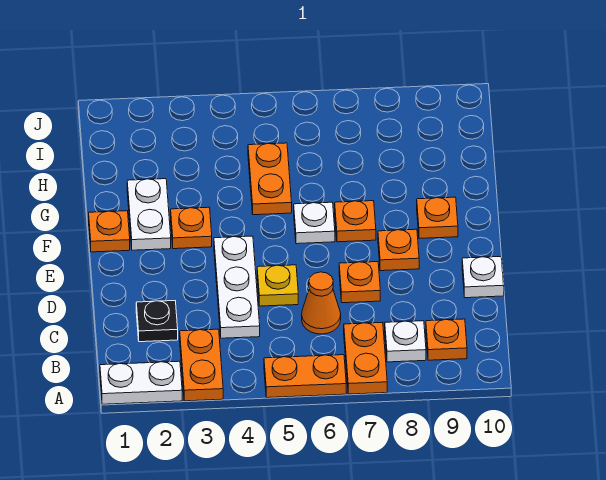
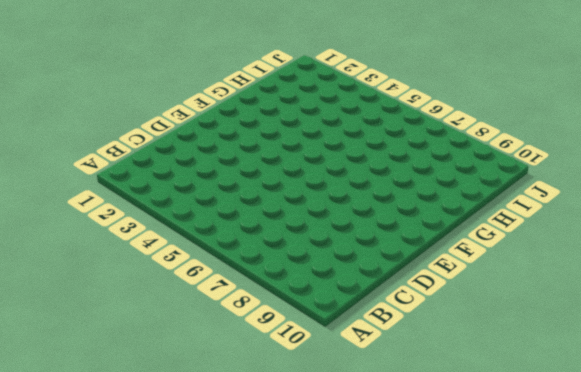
none -> white plate A1:A2 level 1
none -> orange plate A3:B3 level 1
none -> orange plate A5:A6 level 1

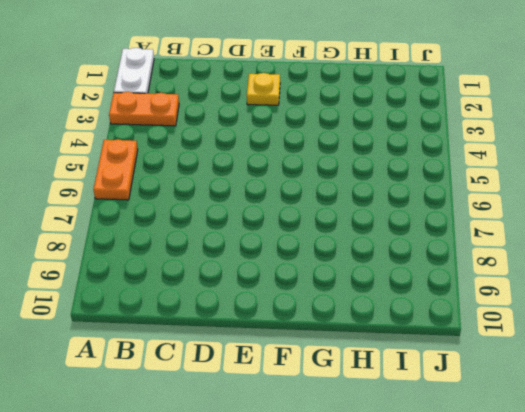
yellow plate E2 level 1 -> yellow plate D5 level 1
none -> orange plate A7:B7 level 1
none -> white plate B8 level 1
none -> orange plate B9 level 1

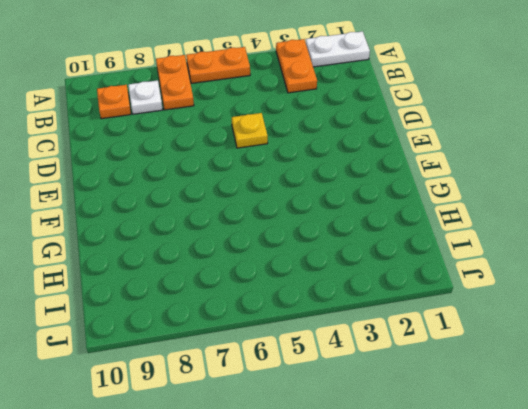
none -> black plate C2 level 1
none -> white plate C4:E4 level 1
none -> orange cone C6 level 1

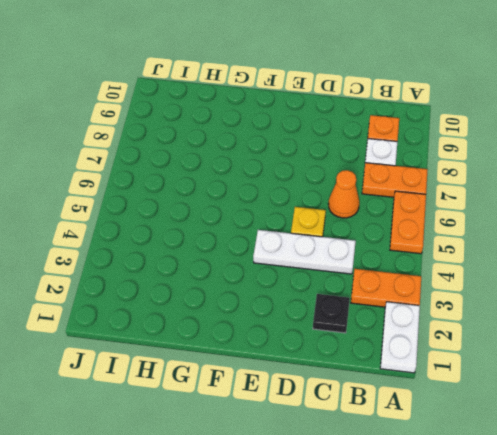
none -> orange plate D7 level 1
none -> white plate D10 level 1
none -> orange plate E8 level 1

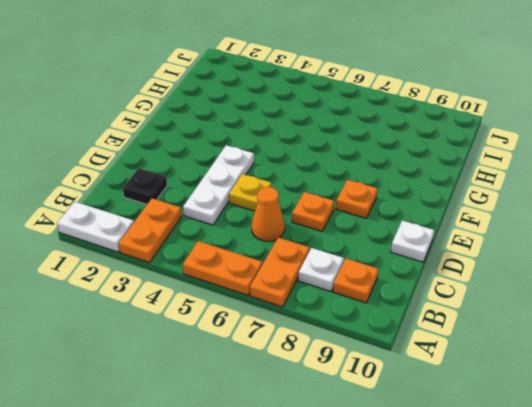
none -> orange plate F1 level 1
none -> white plate F2:G2 level 1
none -> orange plate F3 level 1

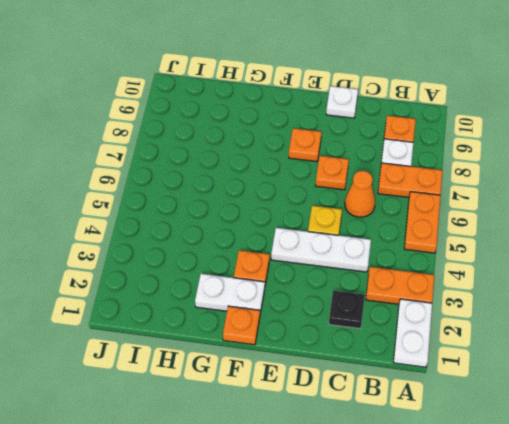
none -> white plate F6 level 1
none -> orange plate F7 level 1
none -> orange plate F9 level 1

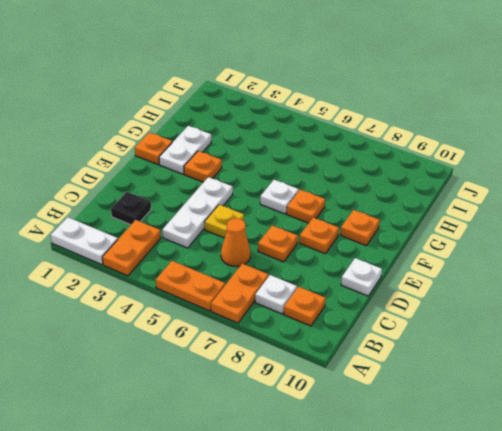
none -> orange plate G5:H5 level 1

